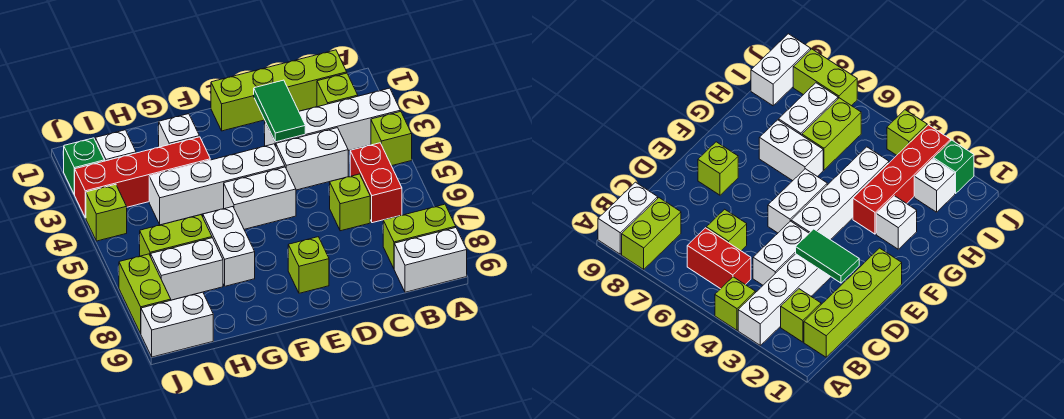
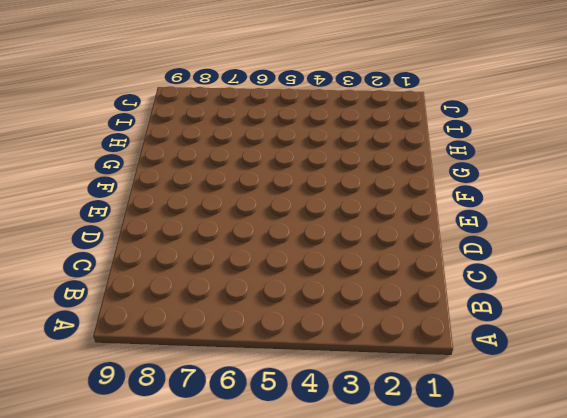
none -> white brick A3:D3 level 1
none -> lime brick A4 level 1
none -> lime brick A8:B8 level 1

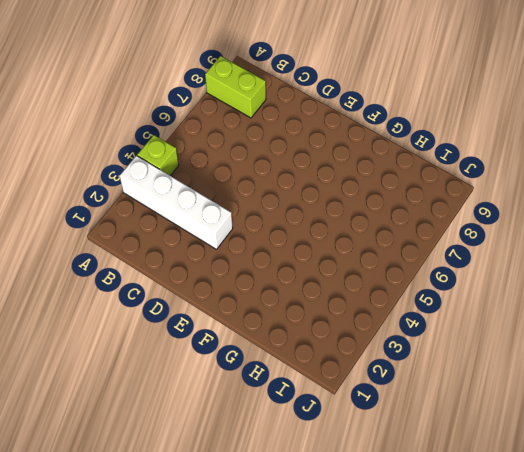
none -> white brick A9:B9 level 1
none -> lime brick B1:E1 level 1
none -> lime brick B2 level 1

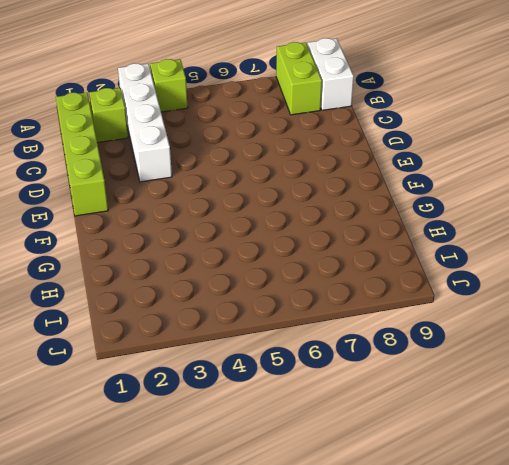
none -> red brick B5:B6 level 1
none -> white brick C4:D4 level 1
none -> lime brick C6 level 1

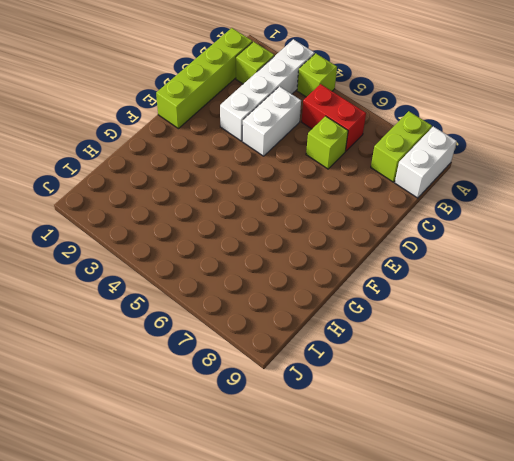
none -> white brick E4:H4 level 1
none -> white brick E5:F5 level 1
none -> lime brick E8 level 1

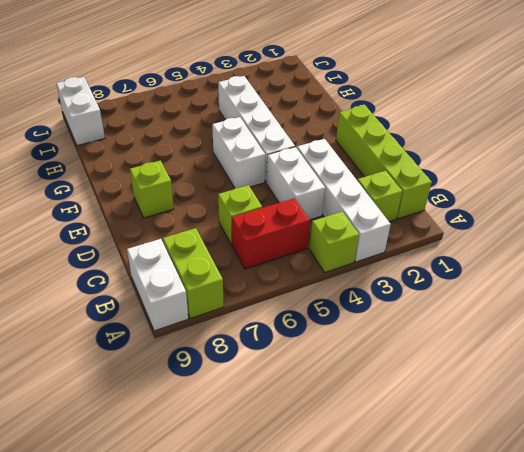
none -> white brick G2 level 1
none -> red brick G3:J3 level 1
none -> white brick G6:G7 level 1

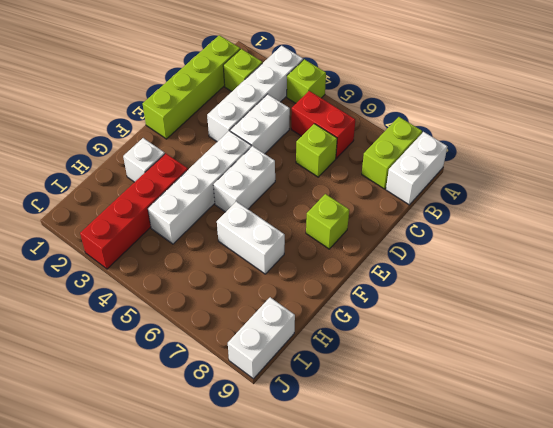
none -> lime brick H6:I6 level 1
none -> white brick H7:I7 level 1
none -> white brick I2 level 1

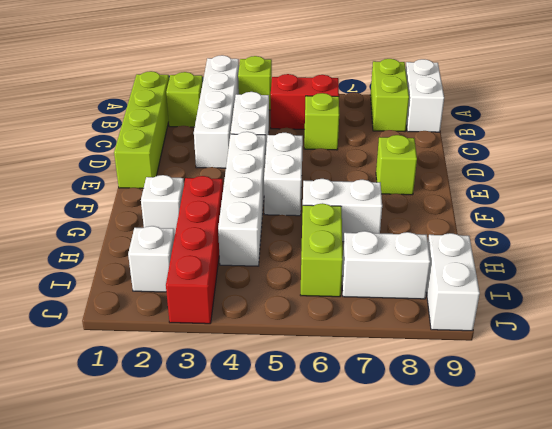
white brick I7:I8 level 1 -> white brick H7:I7 level 1
none -> green brick J2 level 1
none -> lime brick J4 level 1
none -> lime brick J7:J8 level 1

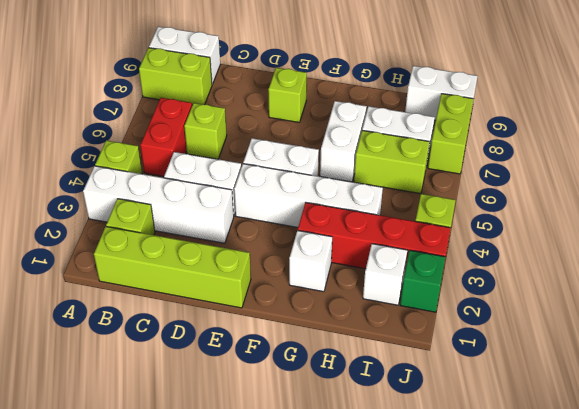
none -> green tile D2:D3 level 2

